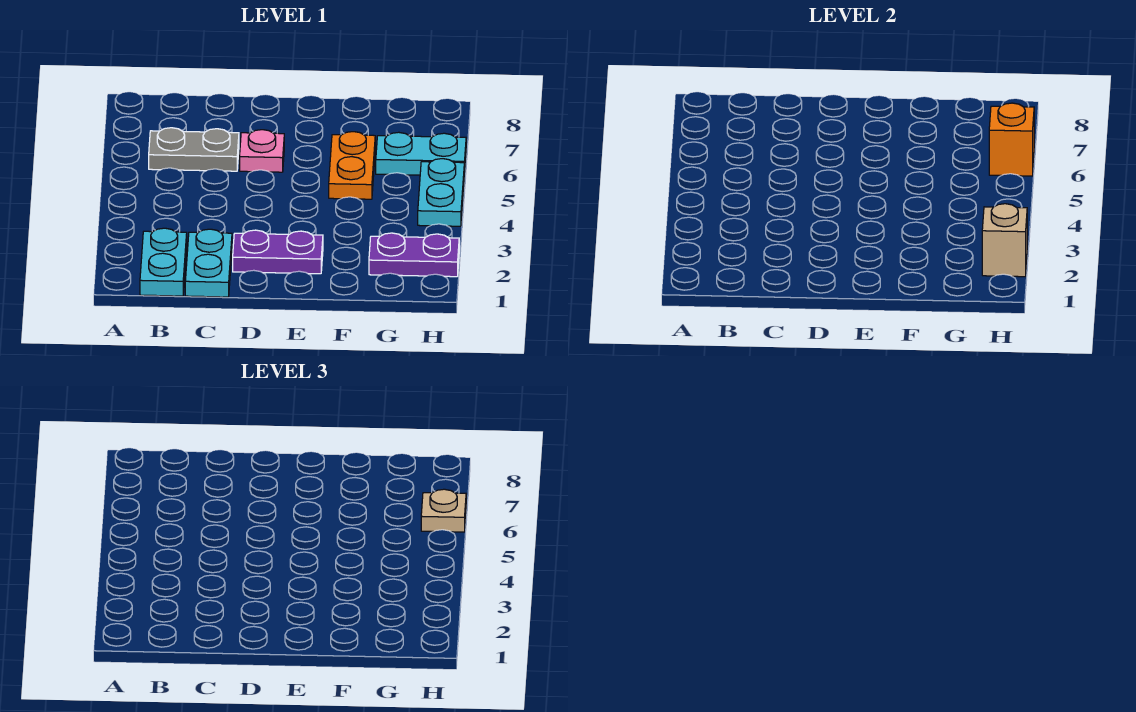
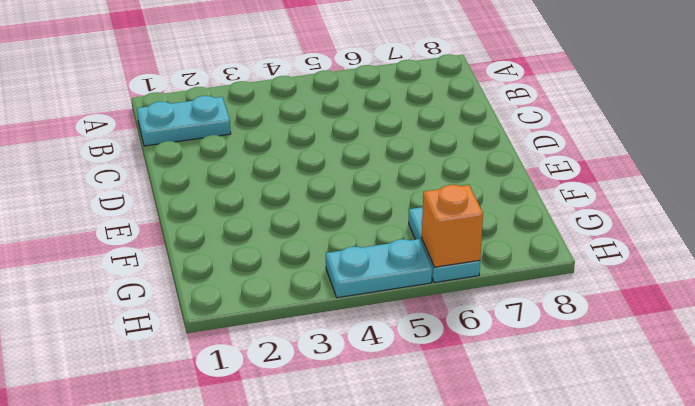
none -> grey plate B6:C6 level 1
none -> cyan plate C1:C2 level 1
none -> purple plate D2:E2 level 1

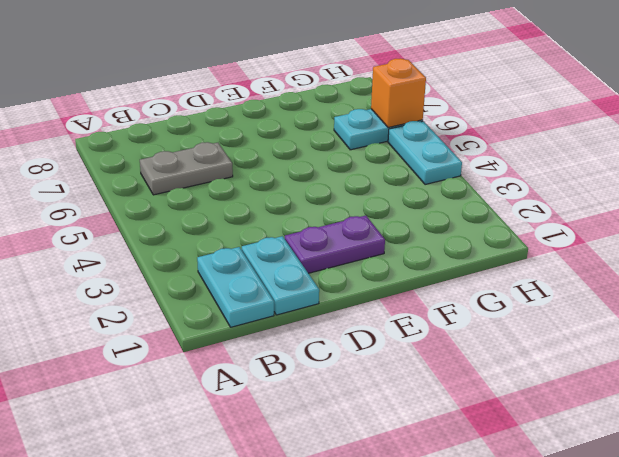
none -> pink plate D6 level 1
none -> orange plate F5:F6 level 1
none -> purple plate G2:H2 level 1

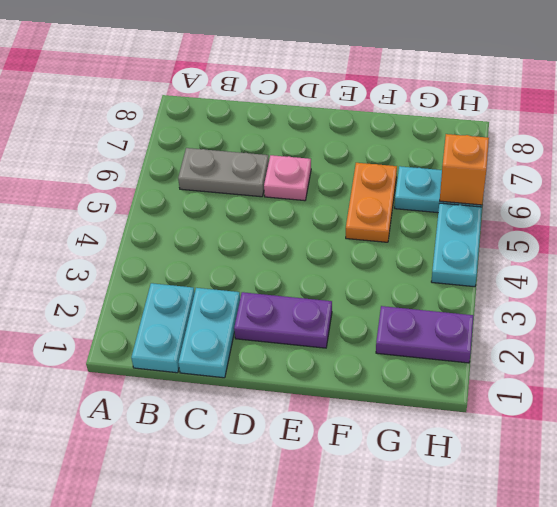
none -> tan brick H2 level 2
none -> tan plate H6 level 3

